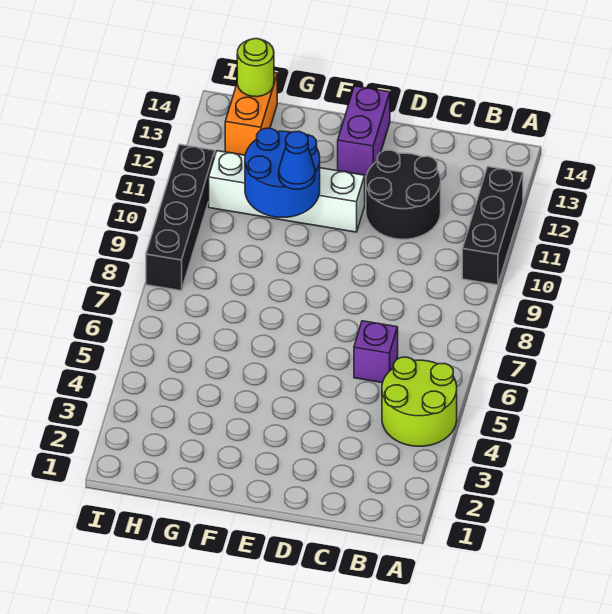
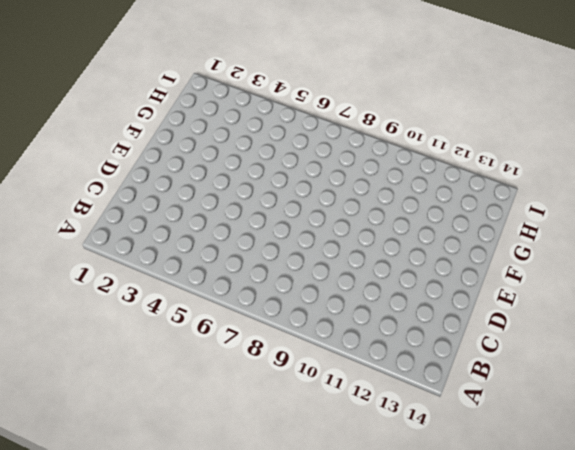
none -> lime round brick A4:B5 level 1
none -> black brick A10:A12 level 1

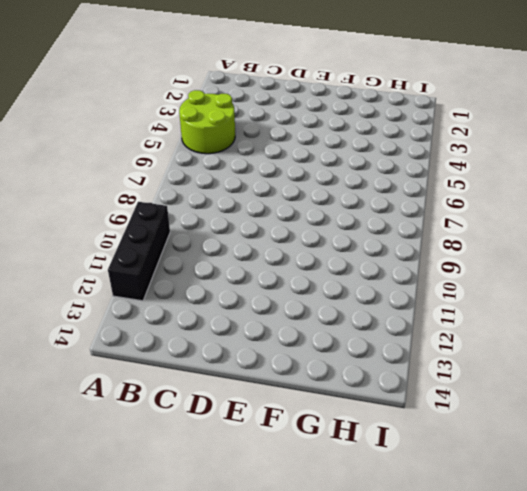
none -> purple brick C6 level 1
none -> black round brick C11:D12 level 1

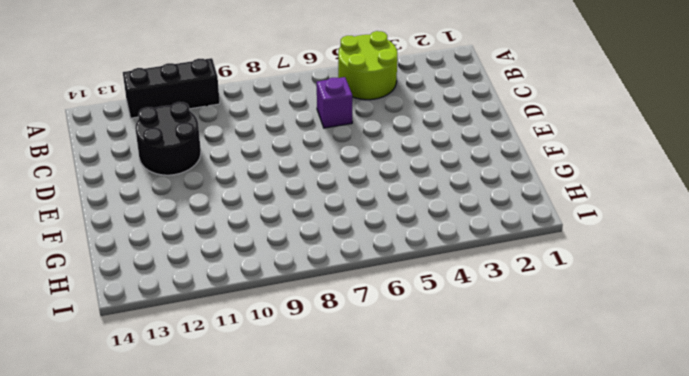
none -> white brick E11:H11 level 1
none -> purple brick E13:E14 level 1

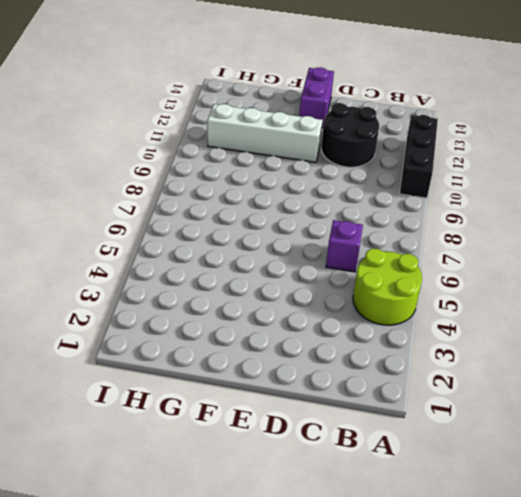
none -> orange brick H13:H14 level 1
none -> black brick I8:I11 level 1

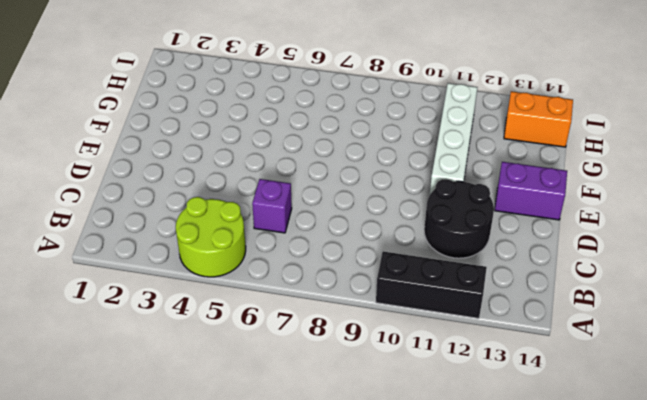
none -> black brick I8:I11 level 1
none -> blue round brick F10:G11 level 2

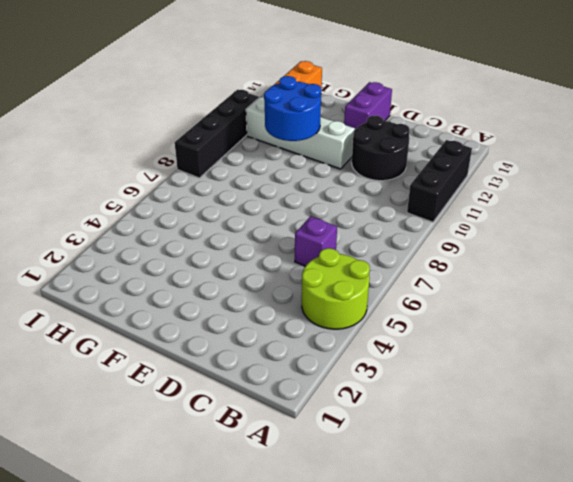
none -> lime round brick H14 level 2
none -> blue cone F10 level 3

